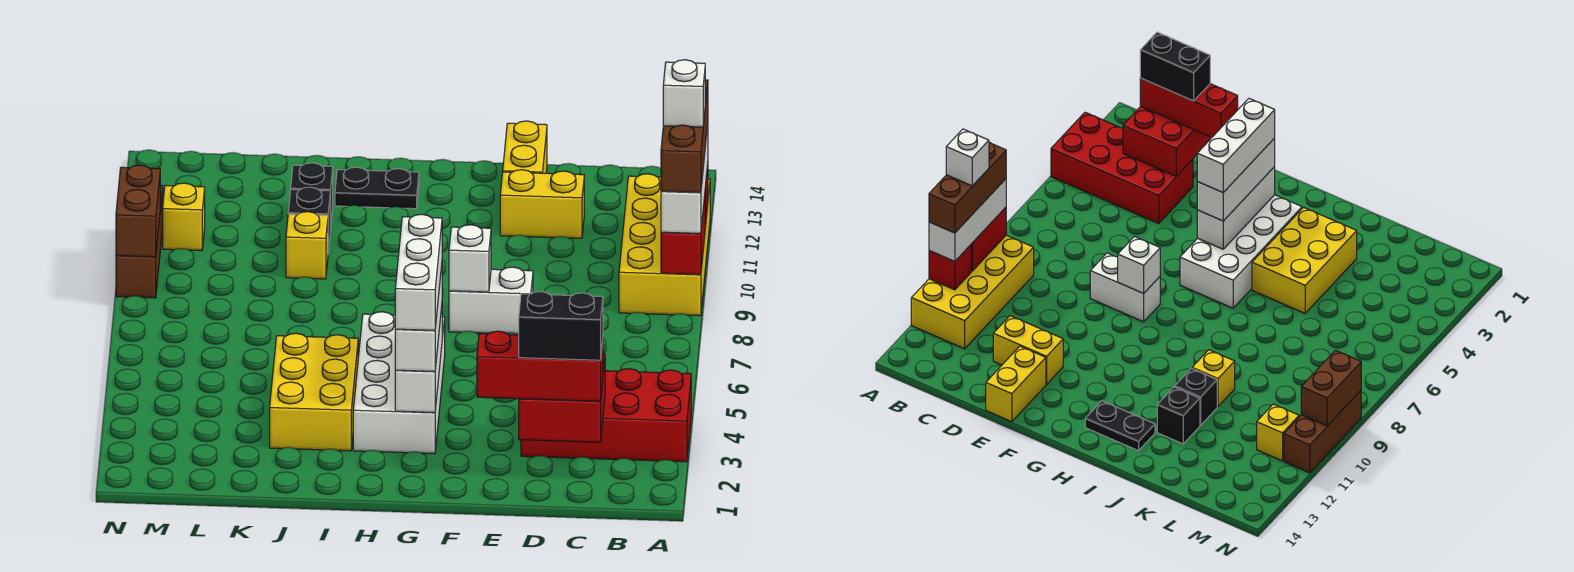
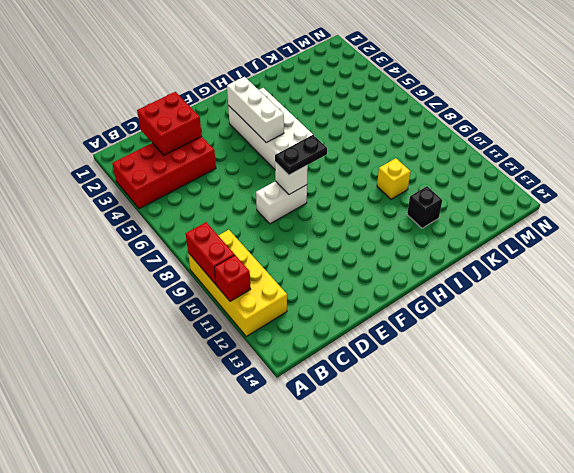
black plate F8:G8 level 3 -> black plate H13:I13 level 1
none -> yellow brick D12:E12 level 1
none -> yellow brick E13:E14 level 1
none -> yellow brick I3:J5 level 1

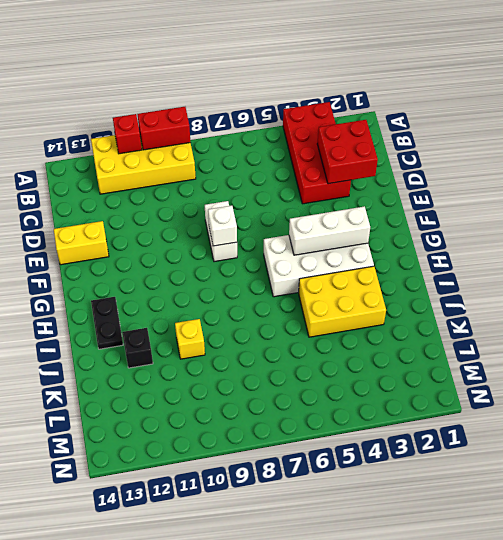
none -> yellow brick D12:E12 level 1
none -> black brick J11 level 1
none -> yellow brick M11 level 1

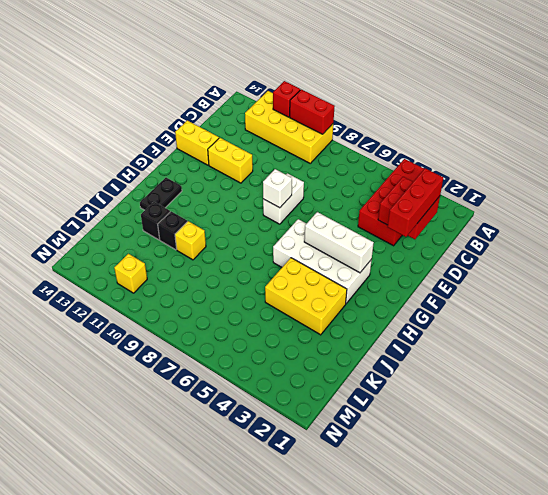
yellow brick E11:E12 level 1 -> yellow brick D12:E12 level 1
none -> brown brick N9:N11 level 1
none -> brown brick N9:N10 level 2
none -> white brick A9:A11 level 3

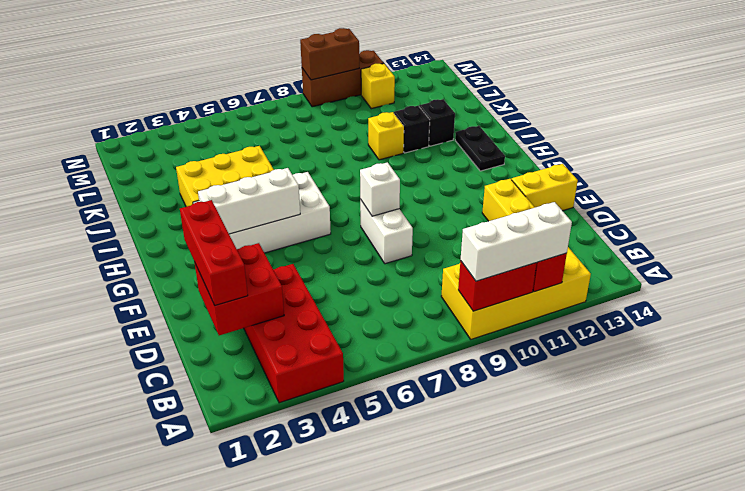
none -> white brick G3:G5 level 3
none -> brown brick A9:A11 level 4
none -> black brick C2:D2 level 4

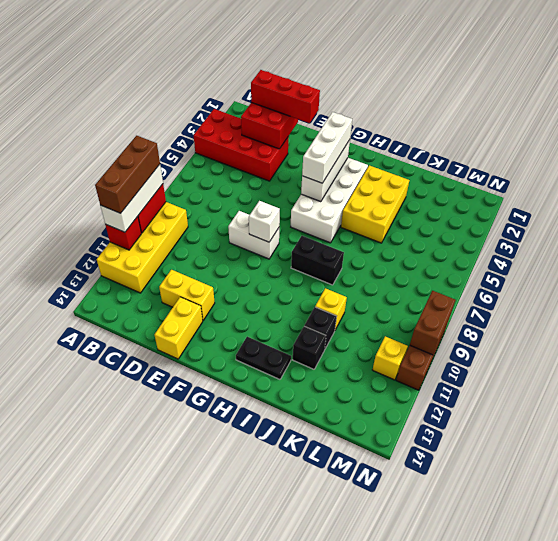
black brick H8:I8 level 1 -> black brick C2:D2 level 4
none -> white brick G3:G5 level 4
none -> white brick A10 level 5

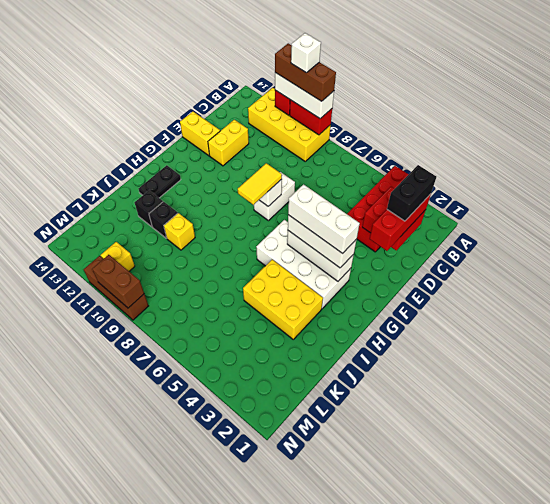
yellow tile F8:G8 level 3 -> none

